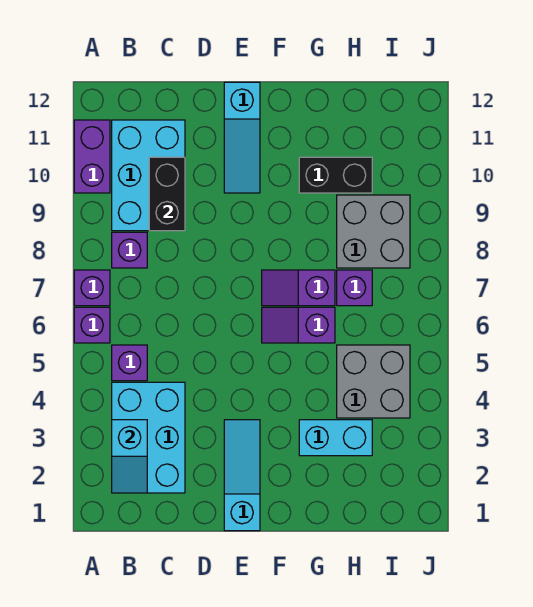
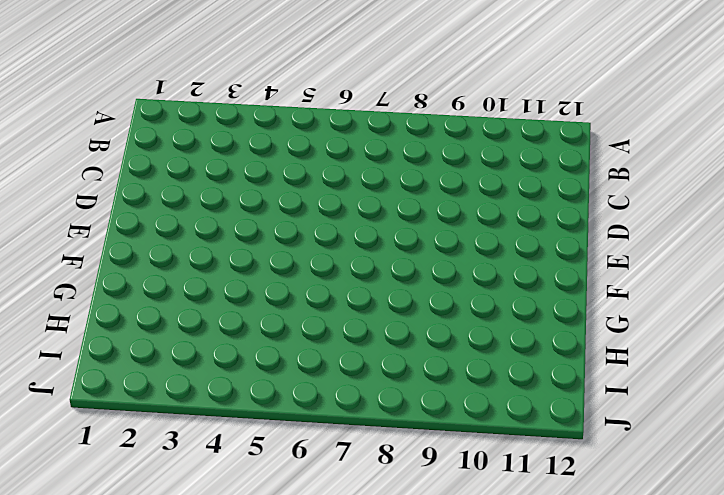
none -> purple brick A6 level 1
none -> purple brick A7 level 1
none -> purple brick A10:A11 level 1

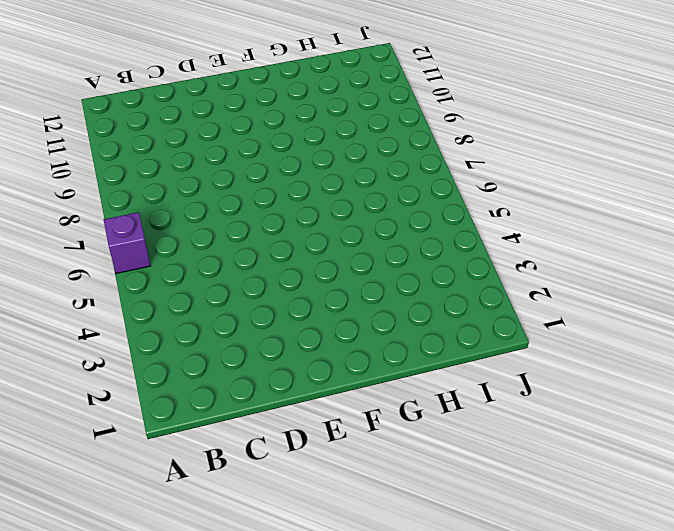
none -> purple brick A7 level 1
none -> purple brick A10:A11 level 1
none -> cyan brick B2:C4 level 1

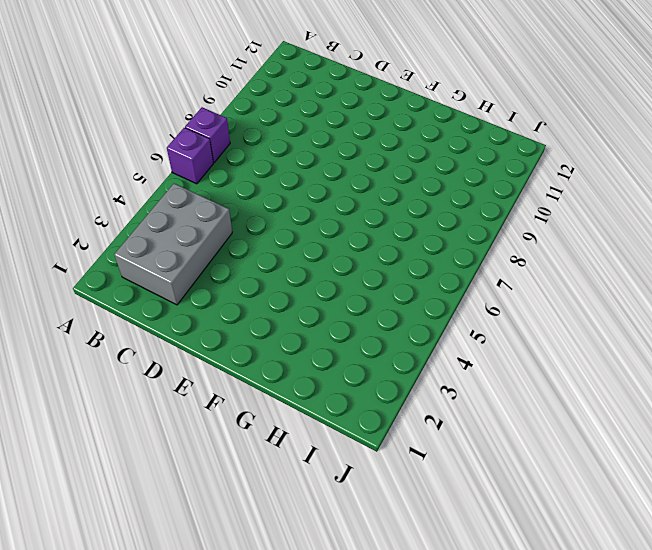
grey brick B2:C4 level 1 -> cyan brick B2:C4 level 1
none -> purple brick A10:A11 level 1
none -> purple brick B5 level 1
none -> purple brick B8 level 1

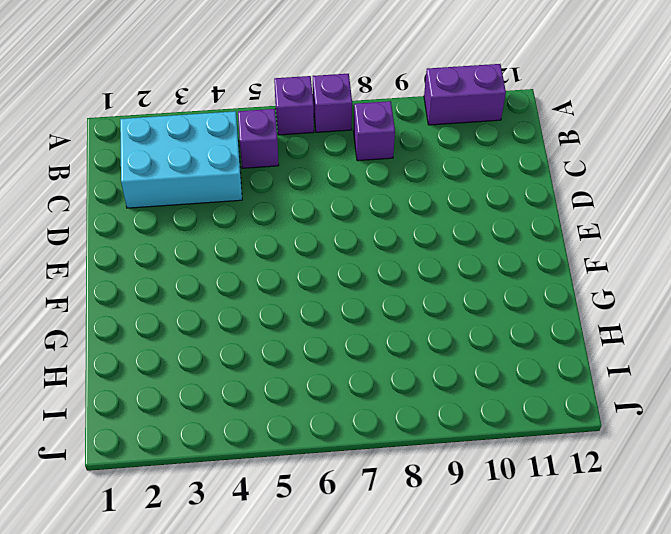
none -> cyan brick B9:C11 level 1
none -> cyan slope E1:E3 level 1 top 1
none -> cyan slope E10:E12 level 1 top 12

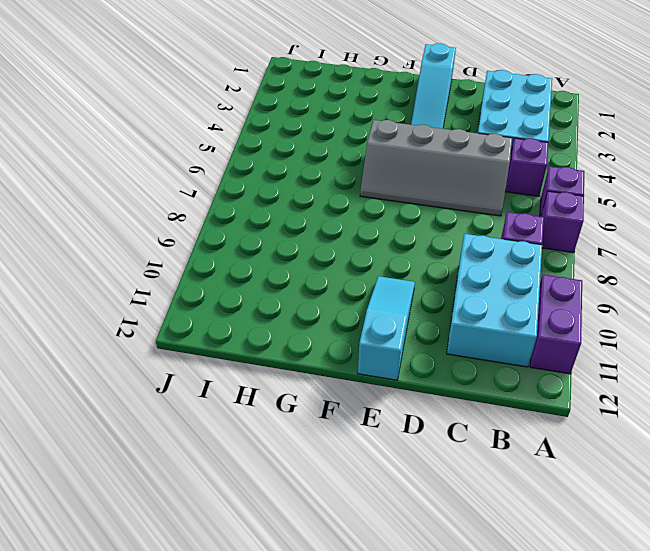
grey slope C5:F6 level 1 top 5 -> purple slope F6:G6 level 1 top G
none -> purple slope F7:G7 level 1 top G
none -> cyan brick G3:H3 level 1
none -> black brick G10:H10 level 1

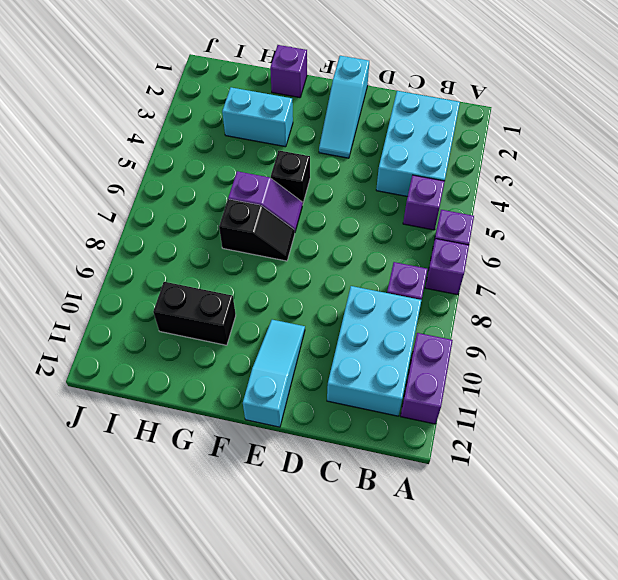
black brick F5 level 1 -> none
black slope F7:G7 level 1 top G -> purple slope F7:G7 level 1 top G
purple brick G1 level 1 -> purple brick H7 level 1
none -> grey brick H4:I5 level 1
none -> grey brick H8:I9 level 1
none -> cyan slope B2:B3 level 2 top 3

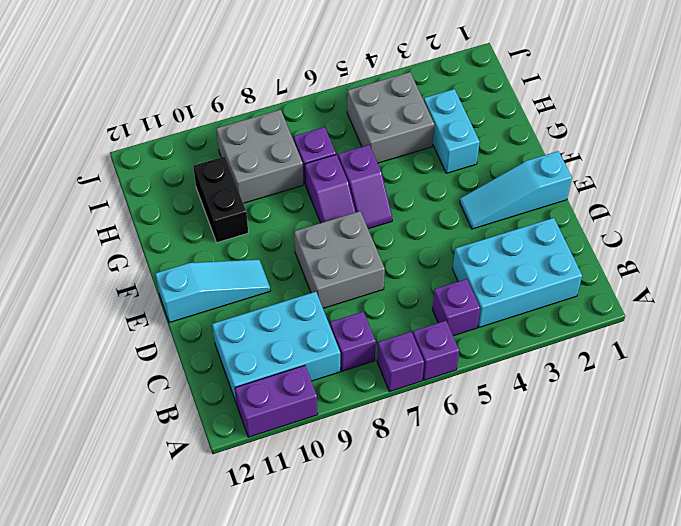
grey brick D7:E8 level 1 -> none
none -> cyan slope B2:B3 level 2 top 3
none -> black brick C9:C10 level 2

